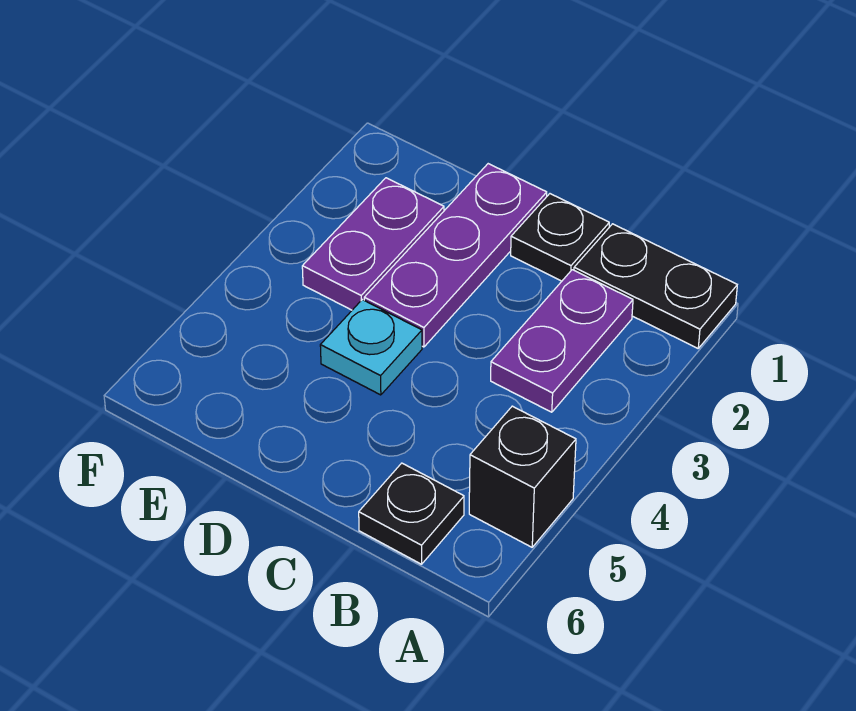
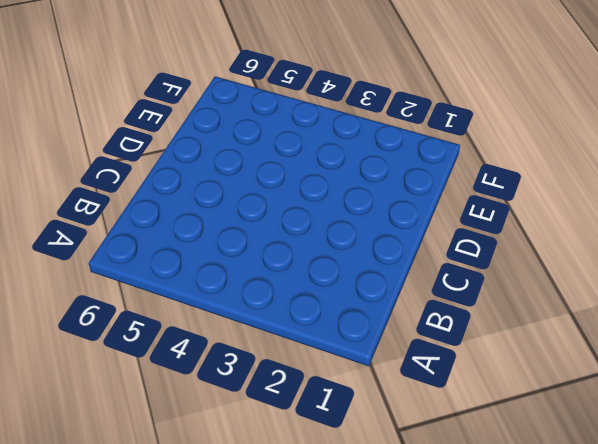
none -> black plate A1:B1 level 1
none -> black brick A5 level 1

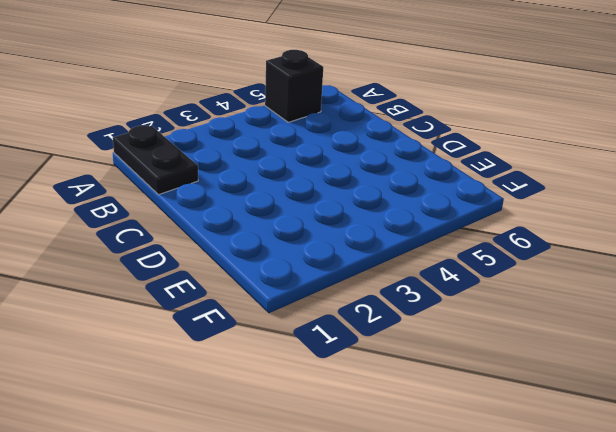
none -> purple plate B2:B3 level 1
none -> black plate B6 level 1

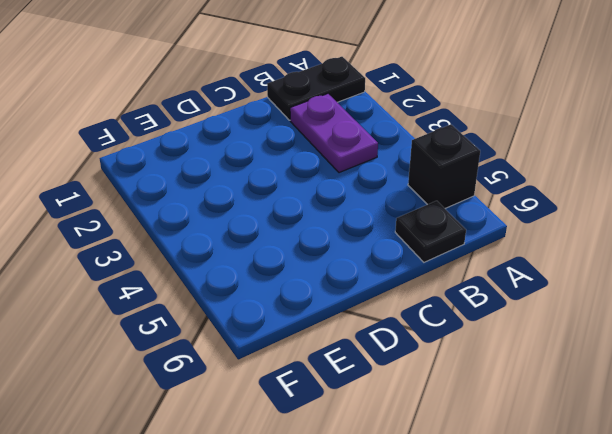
none -> black plate C1 level 1
none -> purple plate D1:D3 level 1

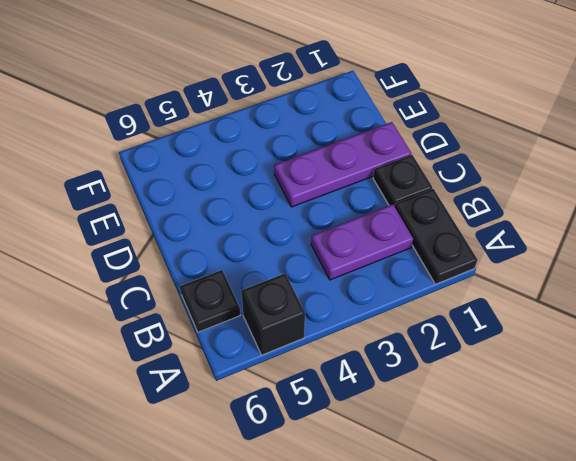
none -> cyan plate D4 level 1
none -> purple plate E2:E3 level 1

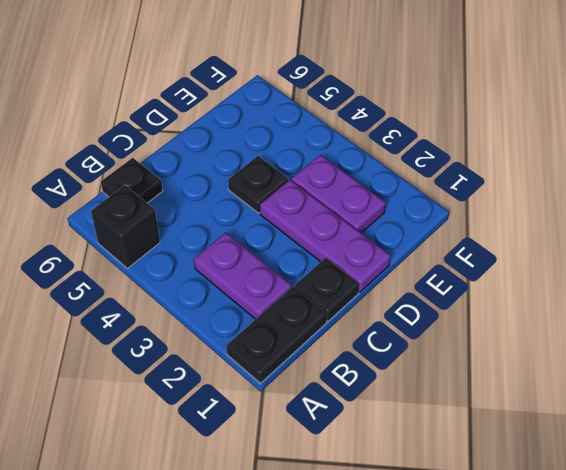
black plate D4 level 1 -> cyan plate D4 level 1

